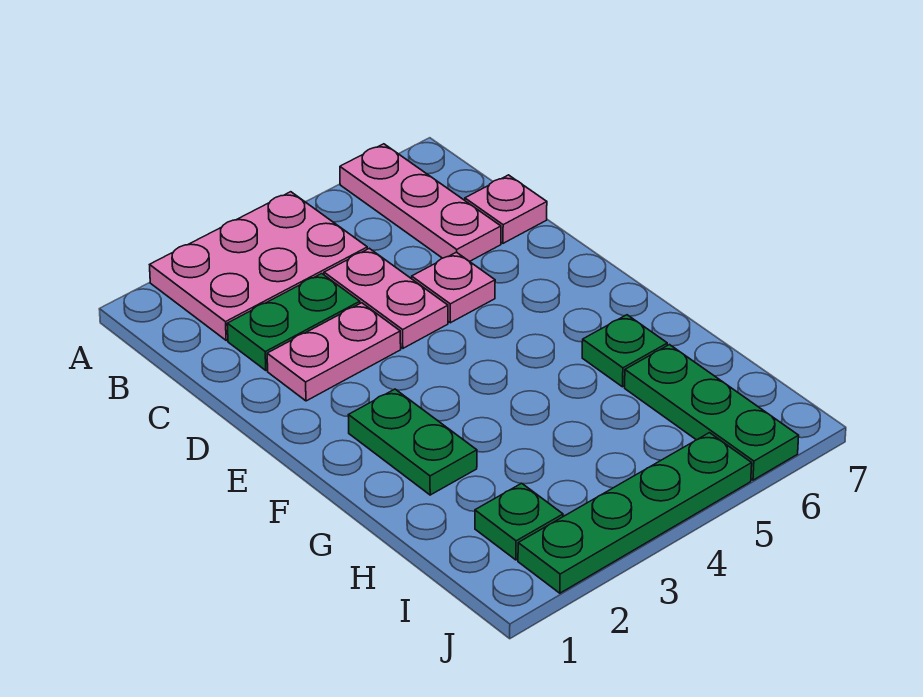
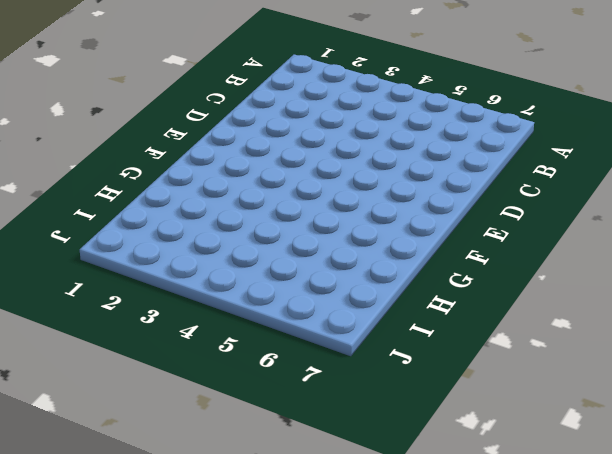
none -> pink plate A2:B4 level 1
none -> pink plate A6:C6 level 1
none -> green plate C2:C3 level 1

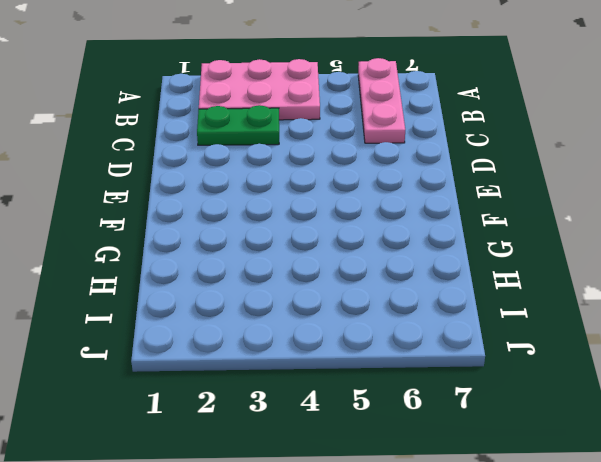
none -> pink plate C4:D4 level 1
none -> pink plate C7 level 1
none -> pink plate D2:D3 level 1

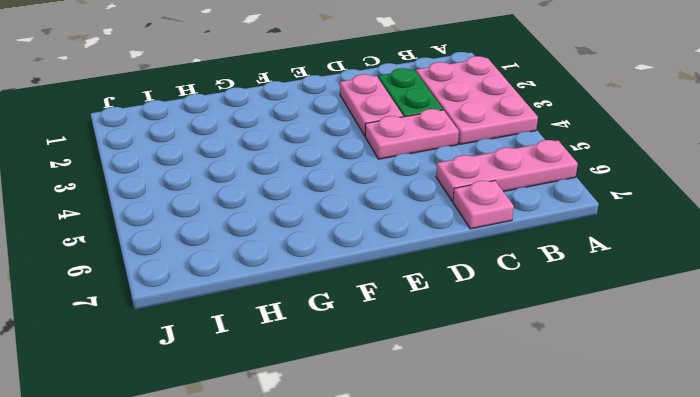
none -> pink plate D5 level 1
none -> green plate F2:G2 level 1
none -> green plate G6 level 1

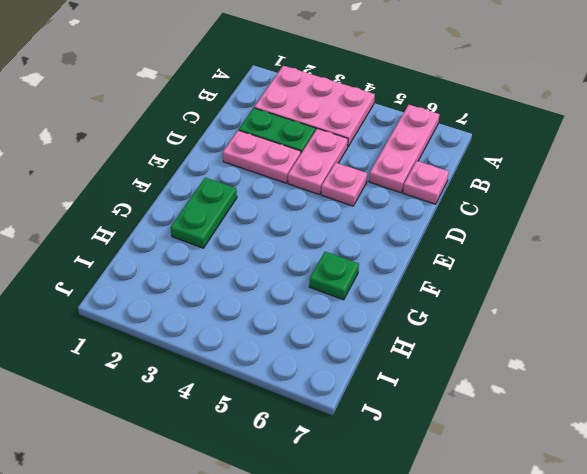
none -> green plate H6:J6 level 1
none -> green plate I2 level 1
none -> green plate J2:J5 level 1

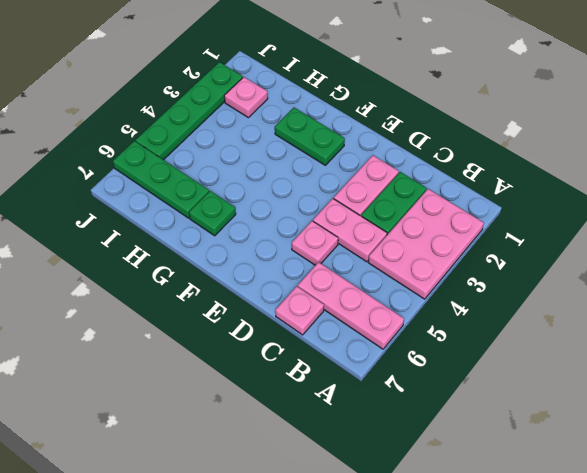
pink plate I2 level 1 -> green plate I2 level 1

